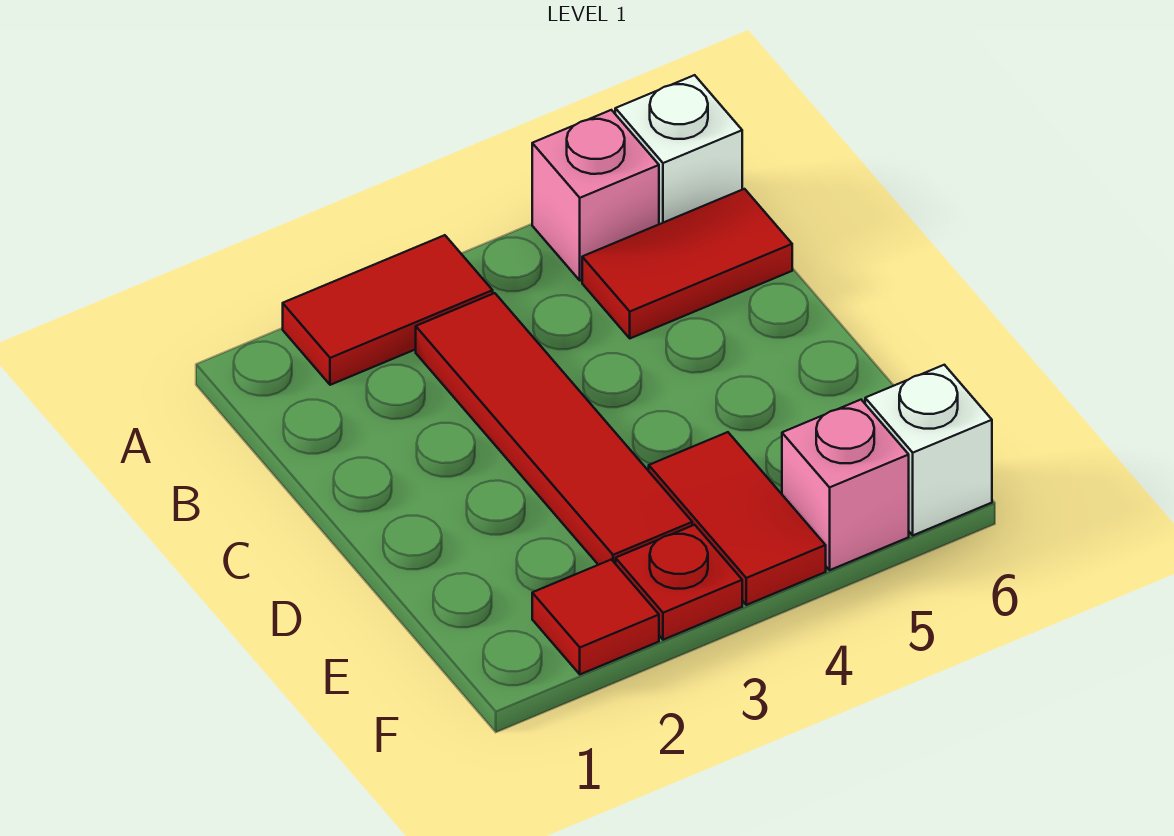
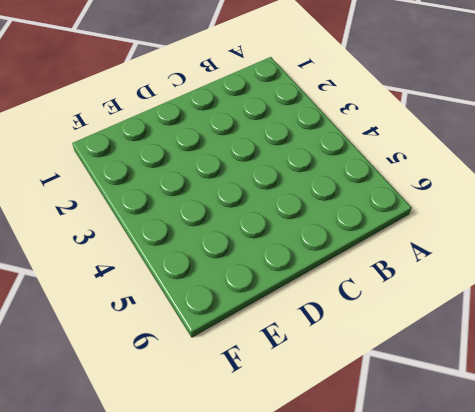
none -> red tile A2:A3 level 1
none -> pink brick A5 level 1

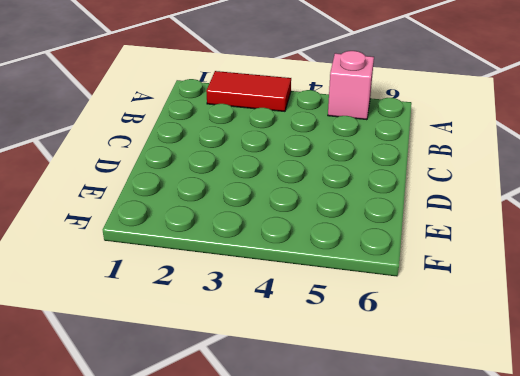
none -> white brick A6 level 1
none -> red tile B3:E3 level 1

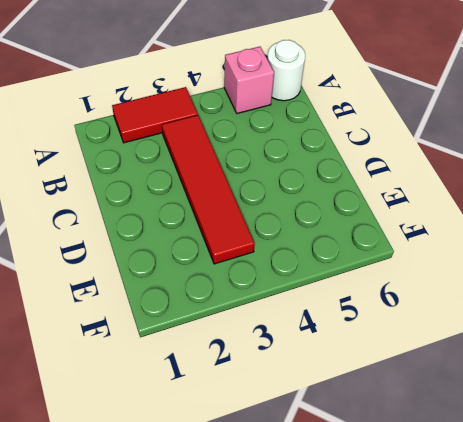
white round brick A6 level 1 -> white brick A6 level 1
none -> red tile B5:B6 level 1
none -> red tile E4:F4 level 1

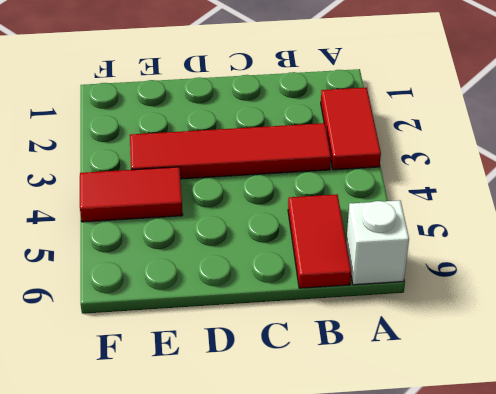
none -> pink brick A5 level 1
none -> red tile F2 level 1

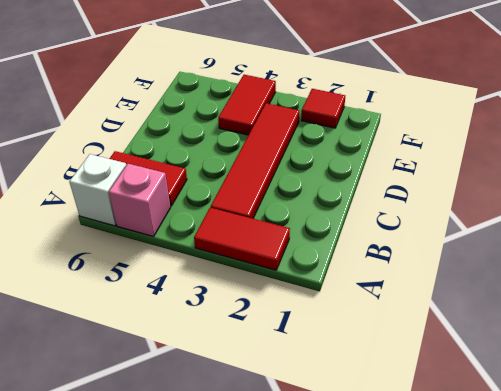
none -> red plate F3 level 1
none -> pink brick F5 level 1

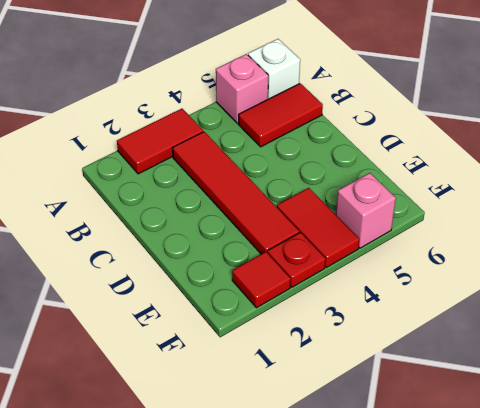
none -> white brick F6 level 1

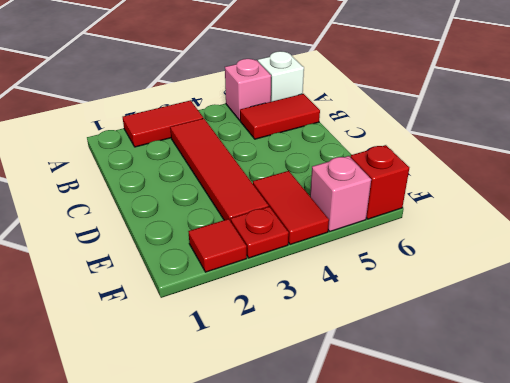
red brick F6 level 1 -> white brick F6 level 1

